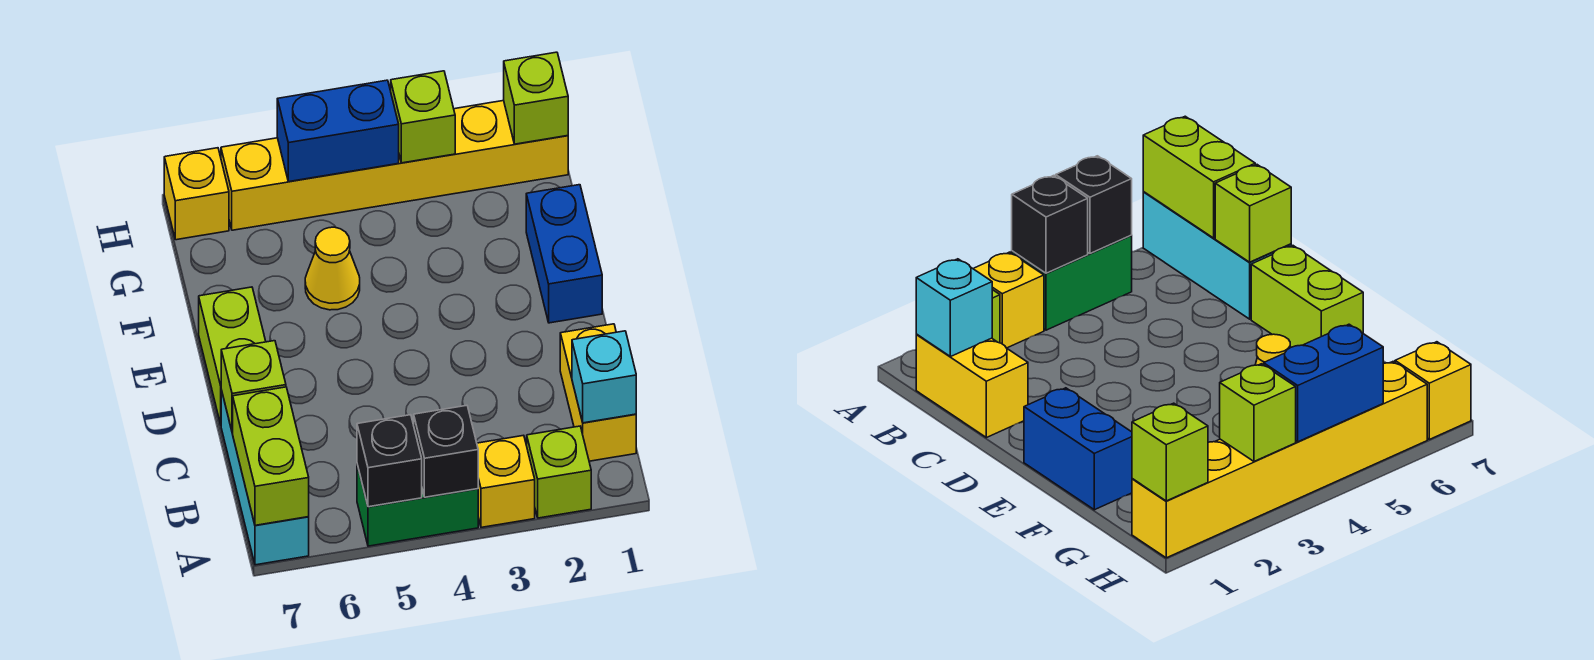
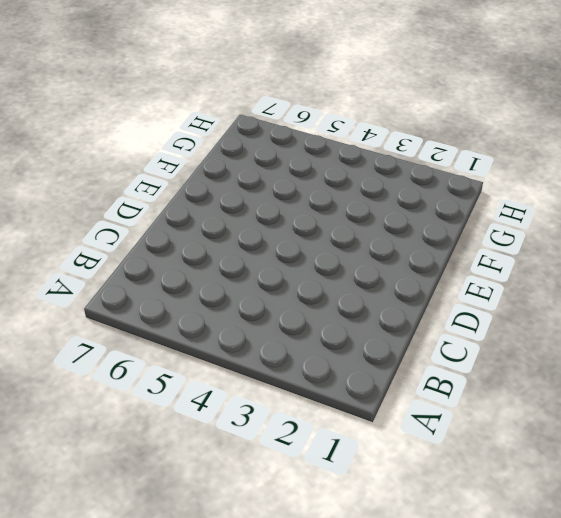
none -> lime brick A2 level 1
none -> yellow brick A3 level 1
none -> green brick A4:A5 level 1

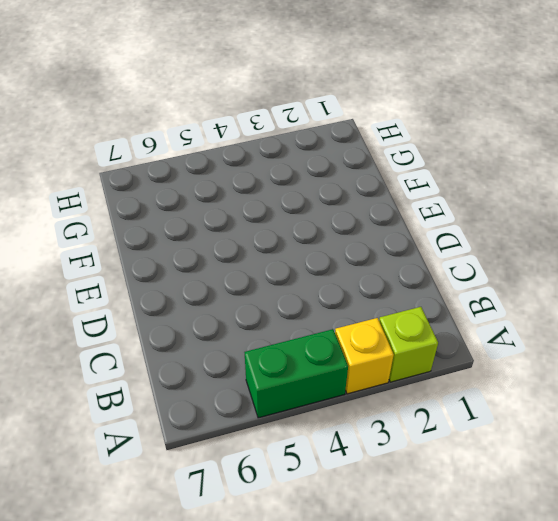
none -> cyan brick A7:C7 level 1
none -> yellow brick B1:C1 level 1
none -> lime brick D7:E7 level 1

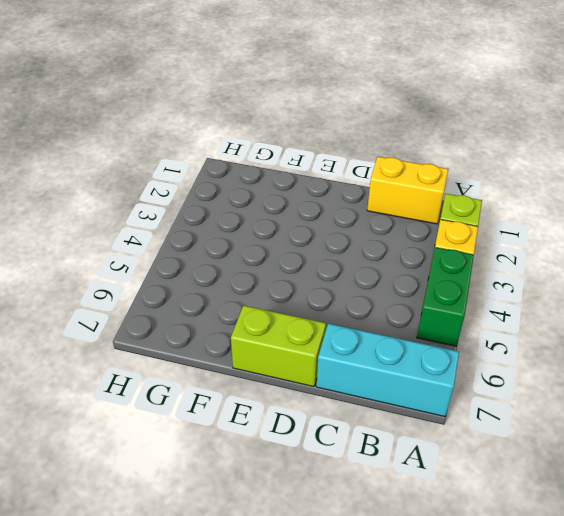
none -> blue brick E1:F1 level 1
none -> yellow cone F5 level 1
none -> yellow brick H1:H6 level 1

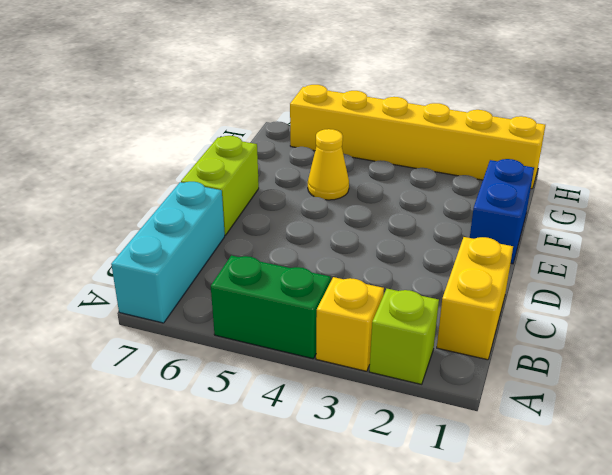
none -> yellow brick H7 level 1
none -> black brick A4 level 2
none -> black brick A5 level 2

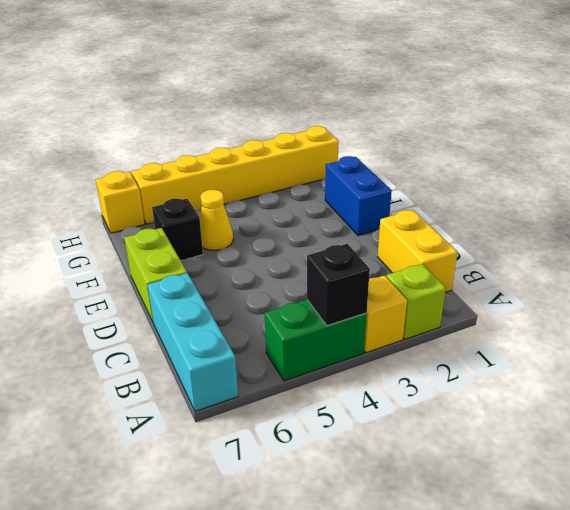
black brick F6 level 1 -> black brick A5 level 2
none -> lime brick A7:B7 level 2
none -> cyan brick B1 level 2
none -> lime brick C7 level 2

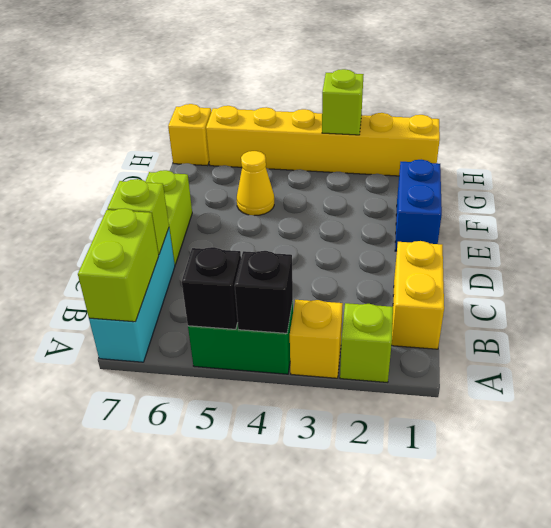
none -> cyan brick B1 level 2
none -> lime brick H1 level 2
none -> blue brick H4:H5 level 2

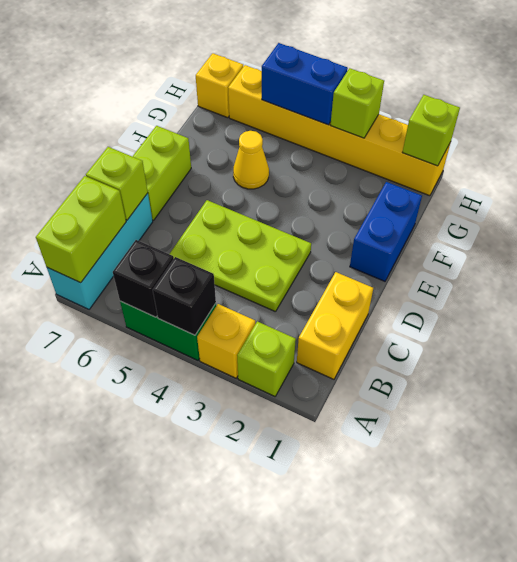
lime plate C3:D5 level 1 -> none
none -> cyan brick B1 level 2

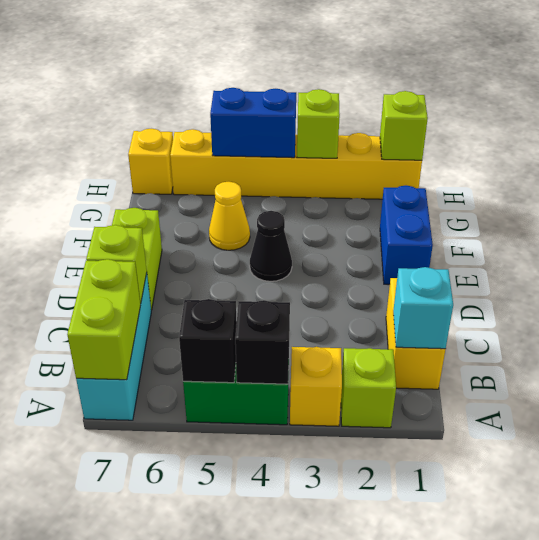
black cone E4 level 1 -> none

